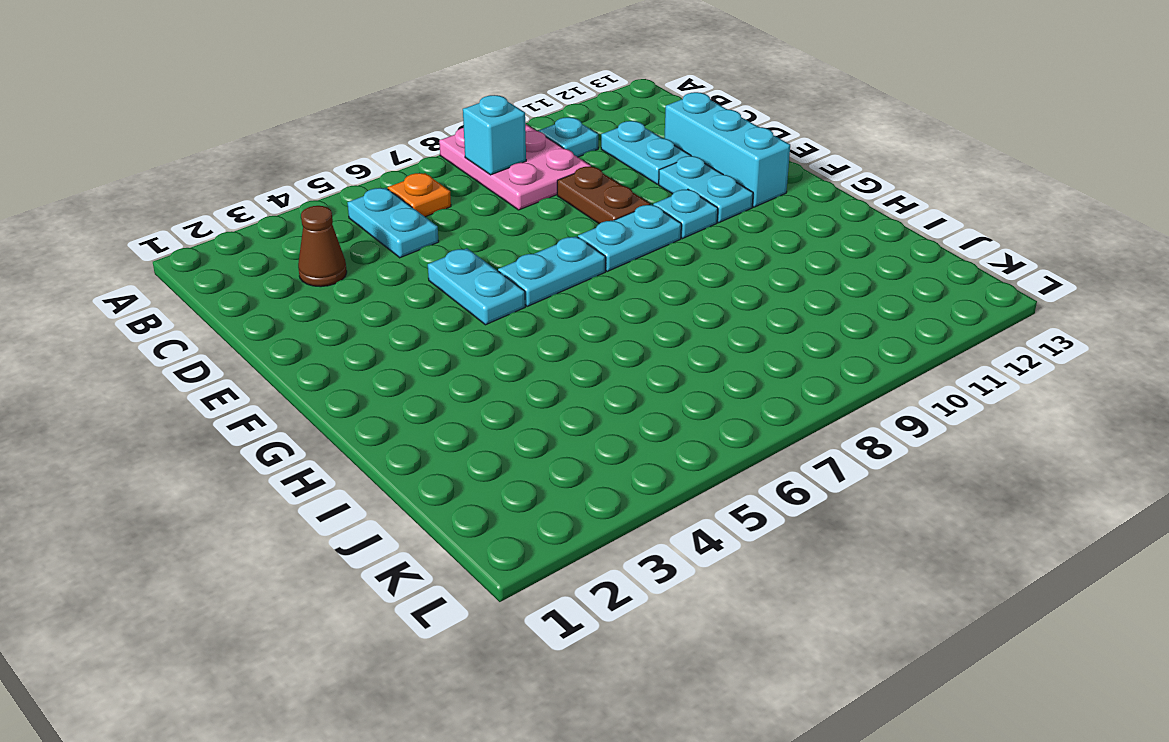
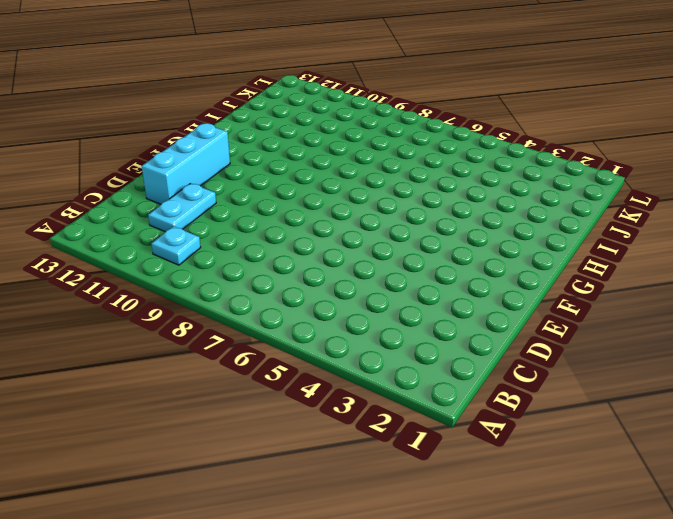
none -> pink plate A8:C9 level 1
none -> cyan plate B5:C5 level 1
none -> orange plate B6 level 1

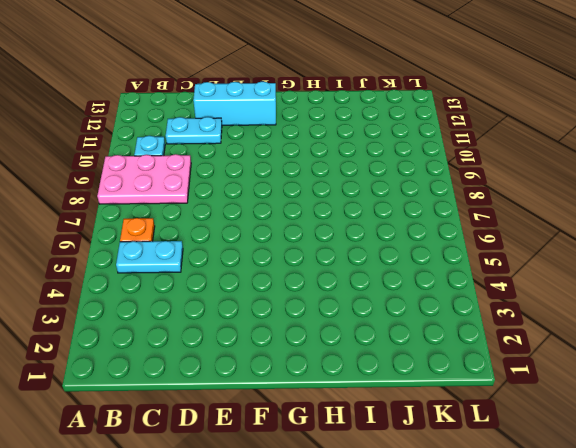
none -> brown cone C3 level 1
none -> brown plate D9:E9 level 1
none -> cyan plate E5:F5 level 1

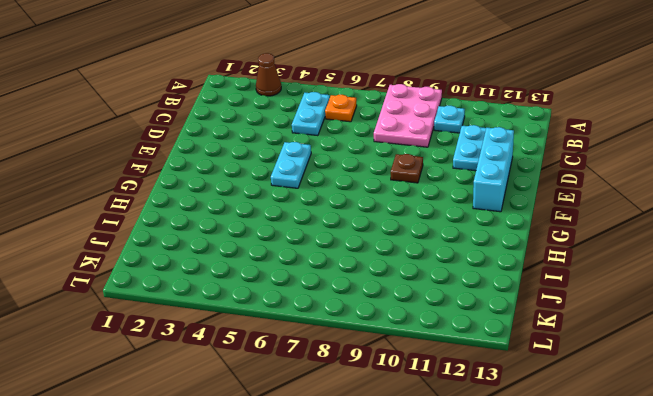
brown cone A3 level 1 -> brown cone C3 level 1
brown plate E9 level 1 -> brown plate D9:E9 level 1
none -> cyan plate E11:F11 level 1
none -> cyan plate F6:F7 level 1
none -> cyan plate F8:F9 level 1

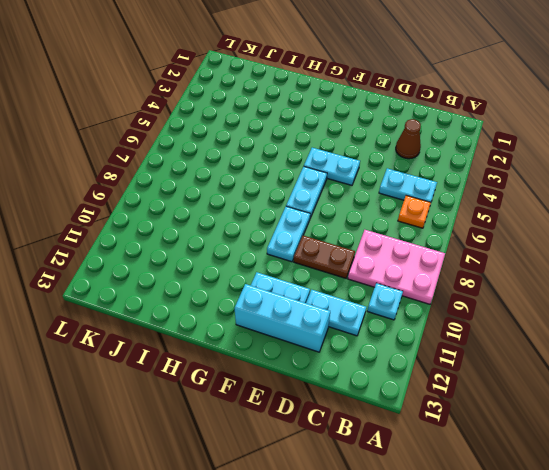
none -> cyan plate F10 level 1
none -> cyan brick B8 level 2

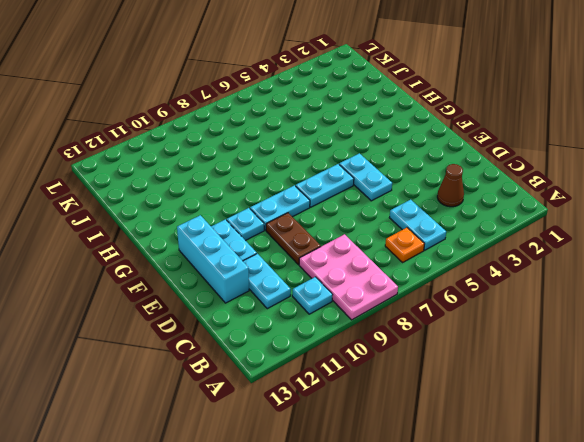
none -> cyan brick B8 level 2

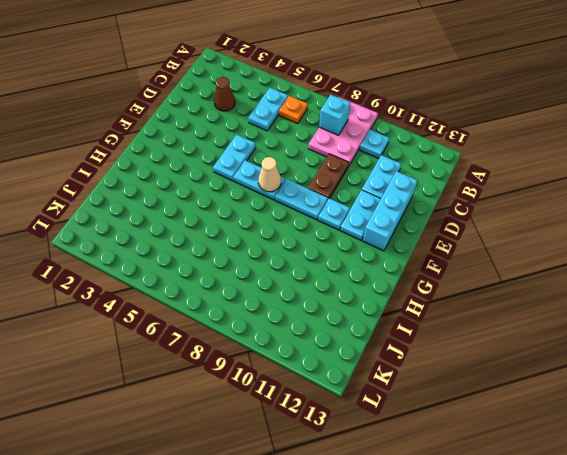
tan cone F7 level 2 -> none

